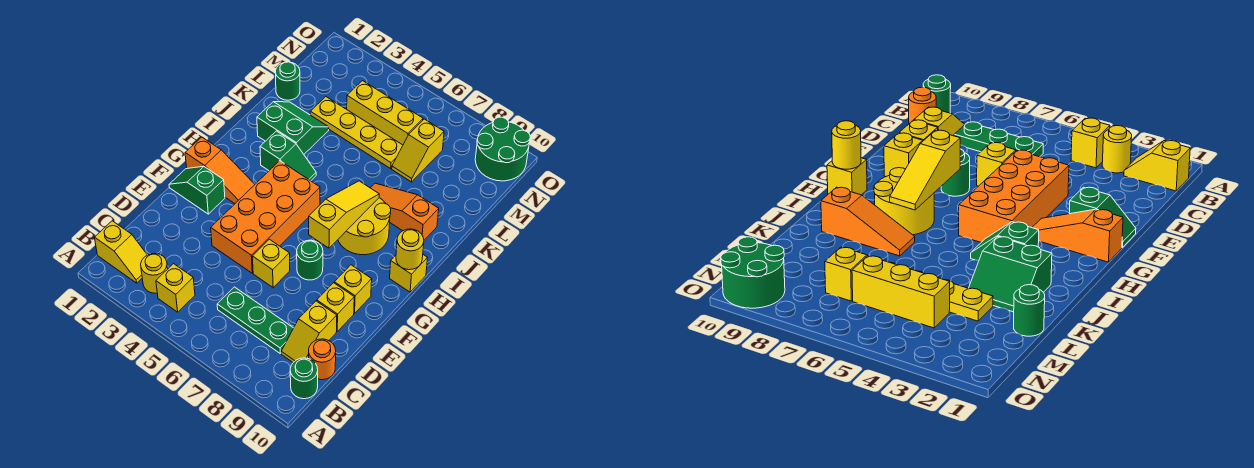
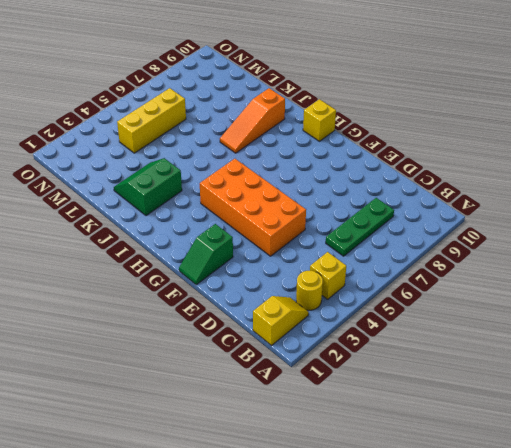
none -> green round brick B10 level 1
none -> yellow slope C9:D9 level 1 top D
none -> orange round brick C10 level 1

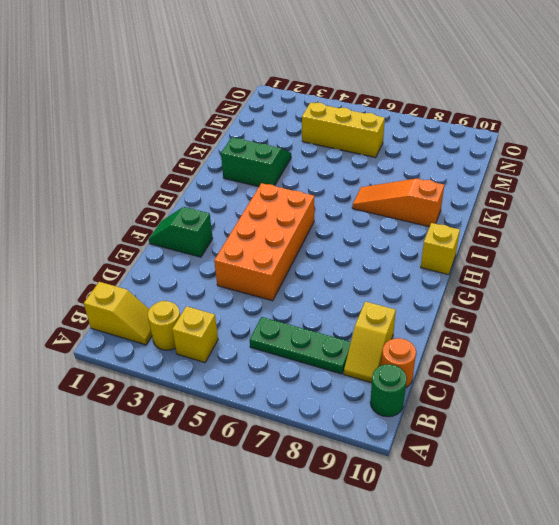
none -> yellow brick E6 level 1
none -> yellow brick E9 level 1
none -> green round brick F7 level 1

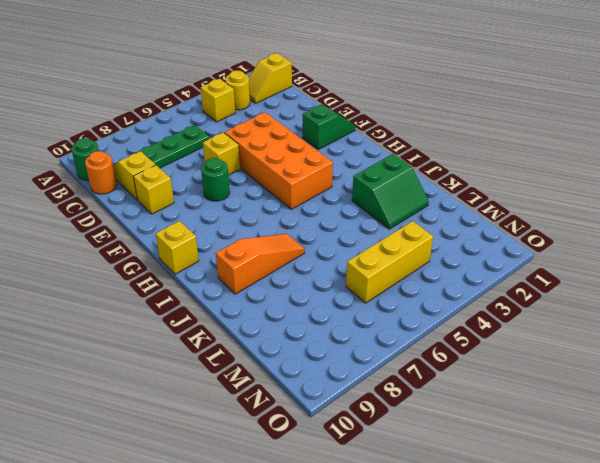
none -> yellow brick F9 level 1
none -> orange slope G1:G3 level 1 top 1
none -> yellow round brick H7:I8 level 1

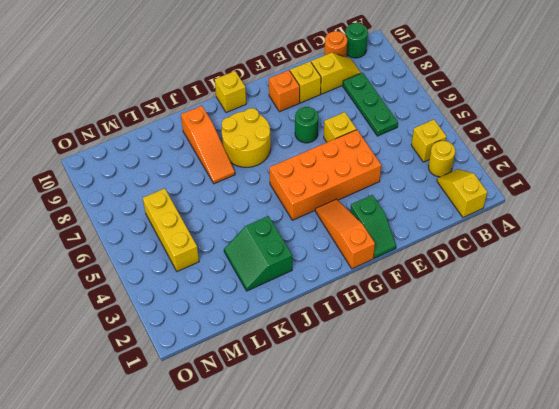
orange brick F9 level 1 -> yellow brick F9 level 1
none -> green slope I3:I4 level 1 top 3
none -> green round brick L1 level 1
none -> yellow plate L3:L6 level 1

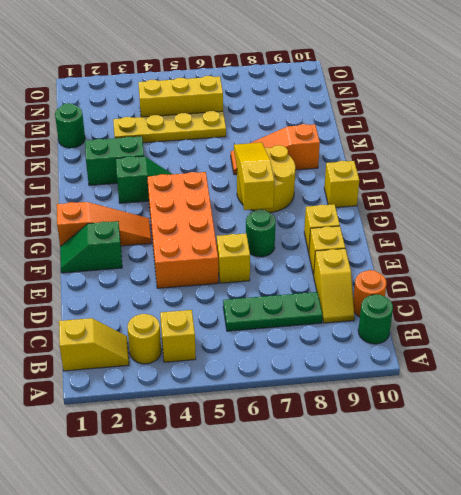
none -> yellow slope L7:M7 level 1 top M
none -> green round brick N9:O10 level 1
none -> yellow round brick H10 level 2

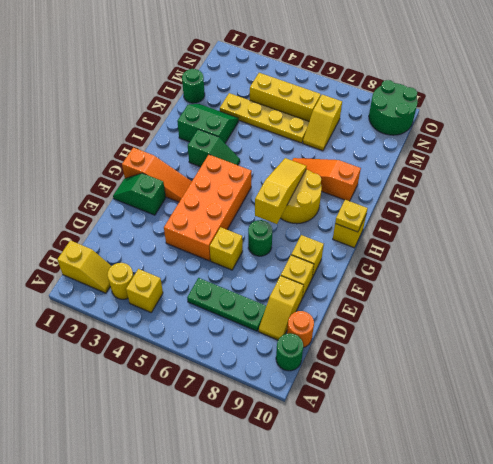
yellow plate H10 level 2 -> yellow round brick H10 level 2

